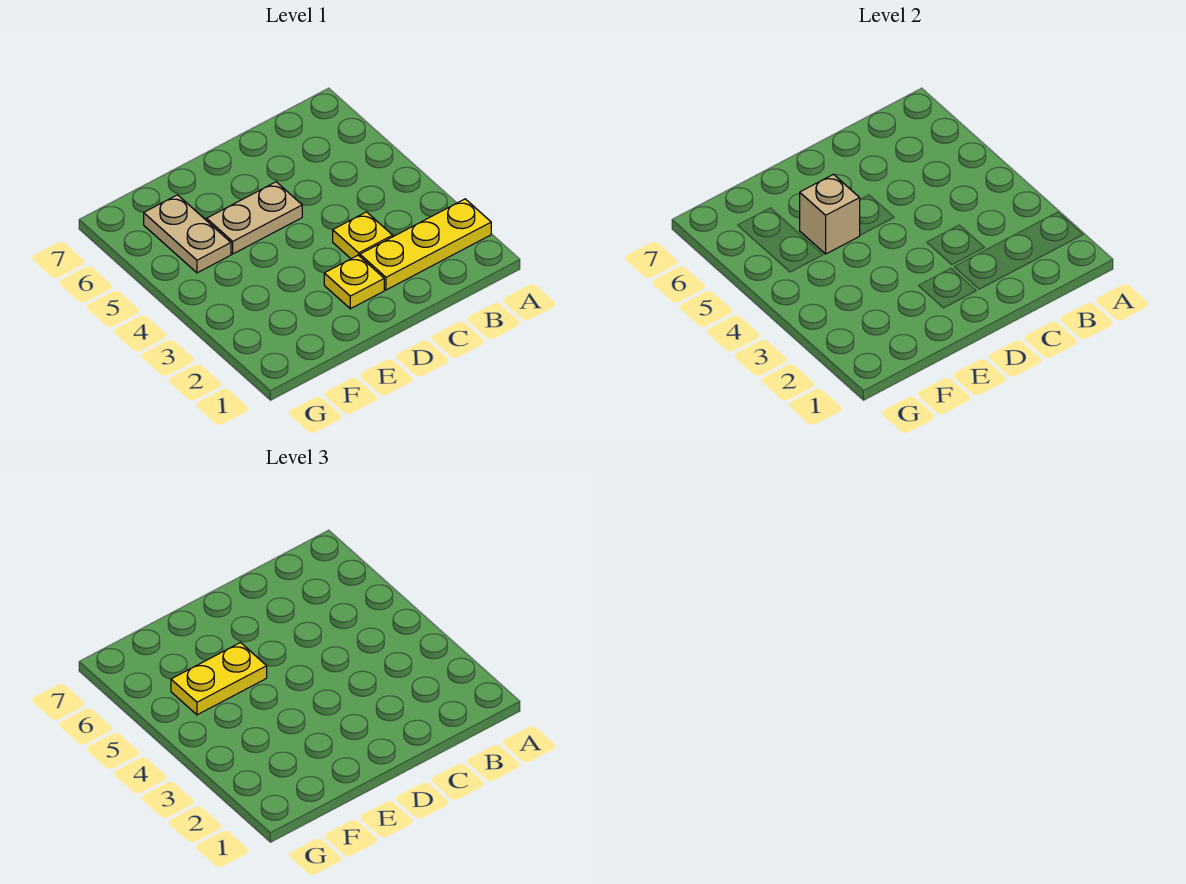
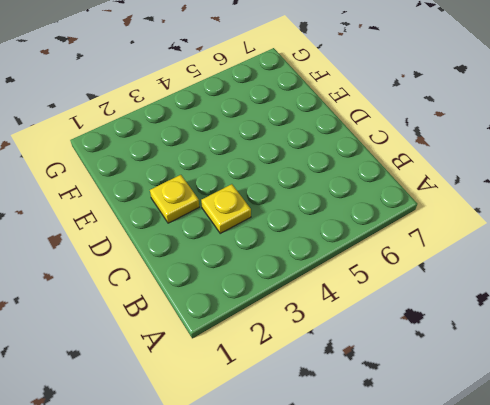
none -> yellow plate A2:C2 level 1
none -> tan plate D5:E5 level 1

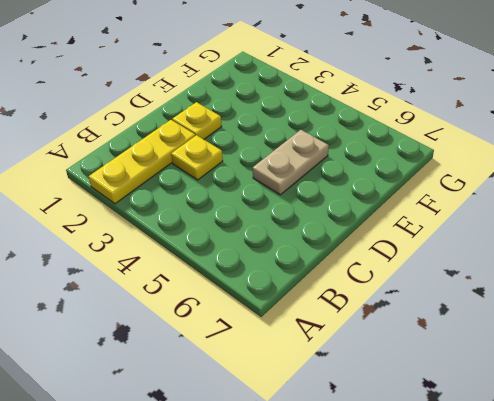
none -> tan plate F5:F6 level 1
none -> tan brick E5 level 2

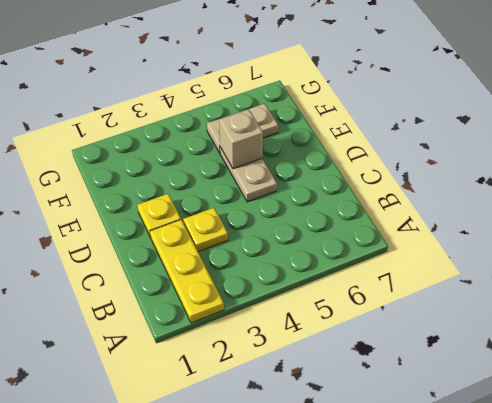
none -> yellow plate E5:F5 level 3

